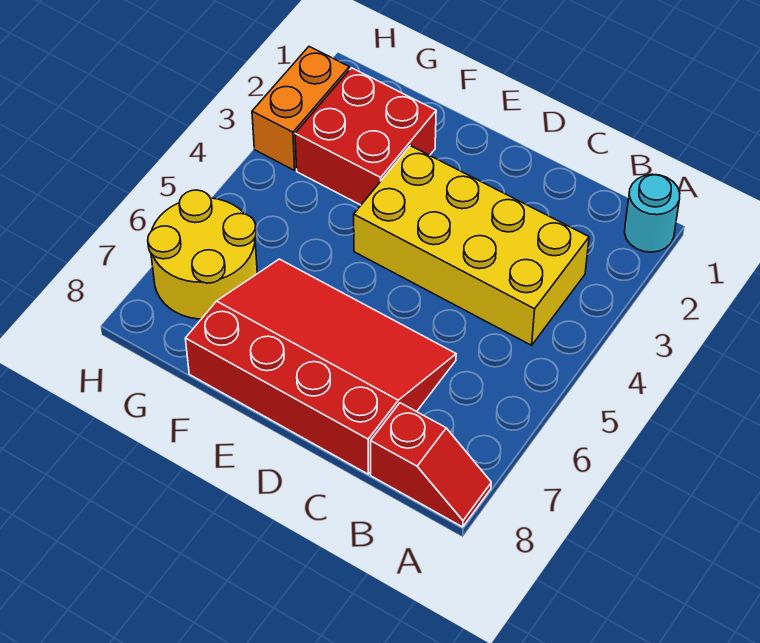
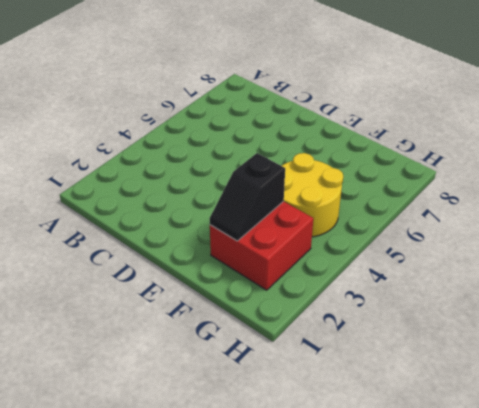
black slope F2:F3 level 2 top 3 -> none
yellow round brick F4:G5 level 1 -> yellow round brick G6:H7 level 1
none -> cyan round brick A1 level 1
none -> red slope A8:B8 level 1 top B

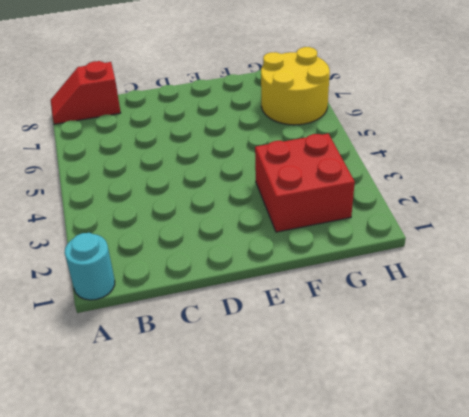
none -> yellow brick B3:E4 level 1
none -> red slope C6:F8 level 1 top 8

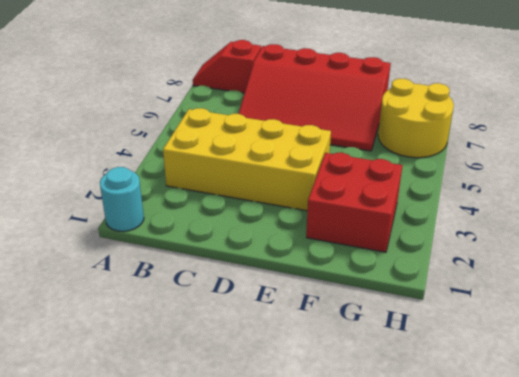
none -> orange brick H2:H3 level 1

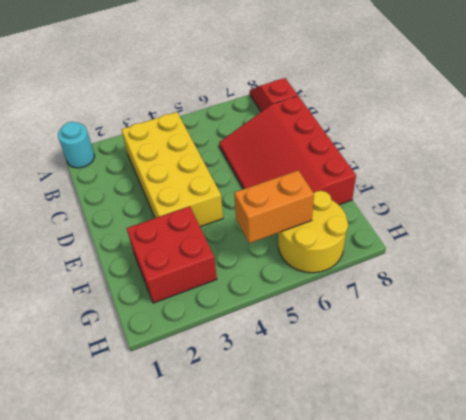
orange brick G5:G6 level 2 -> orange brick H2:H3 level 1

